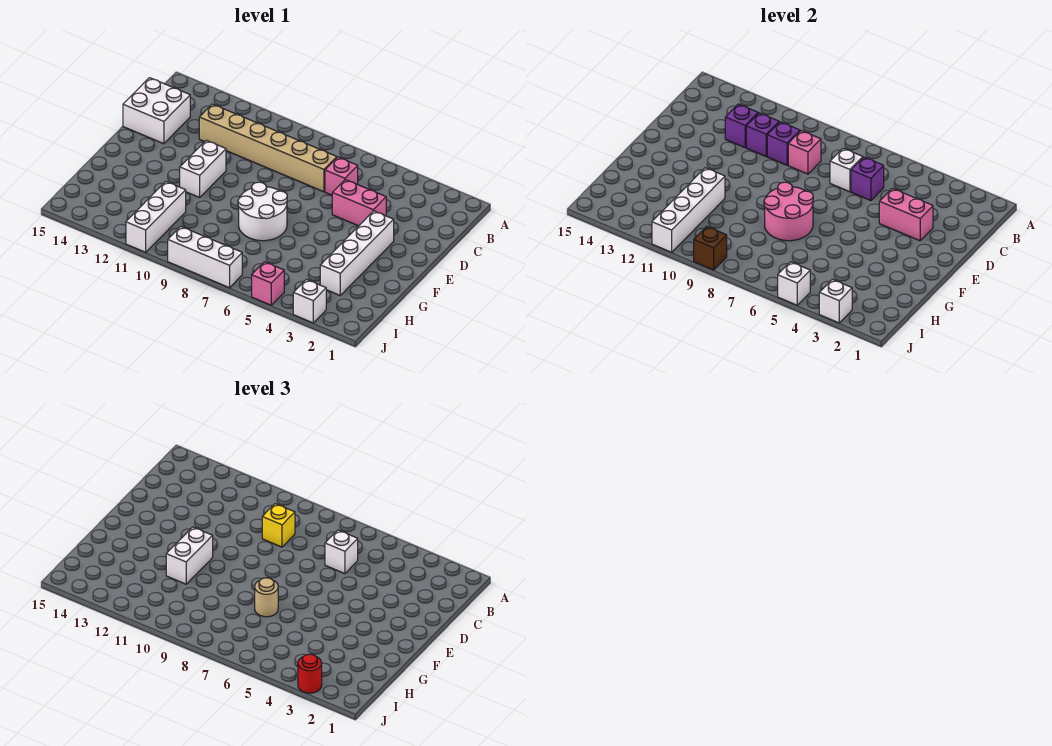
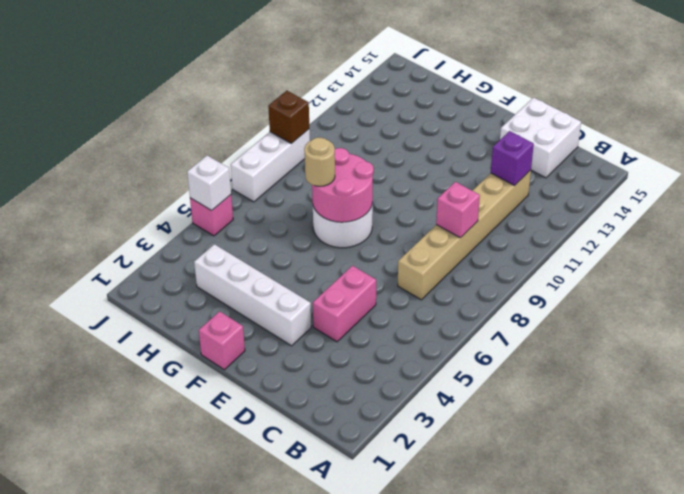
pink brick F1 level 1 -> pink brick C6 level 1
none -> white brick E11:F11 level 1
none -> white brick H11:J11 level 1
none -> white brick J3 level 1

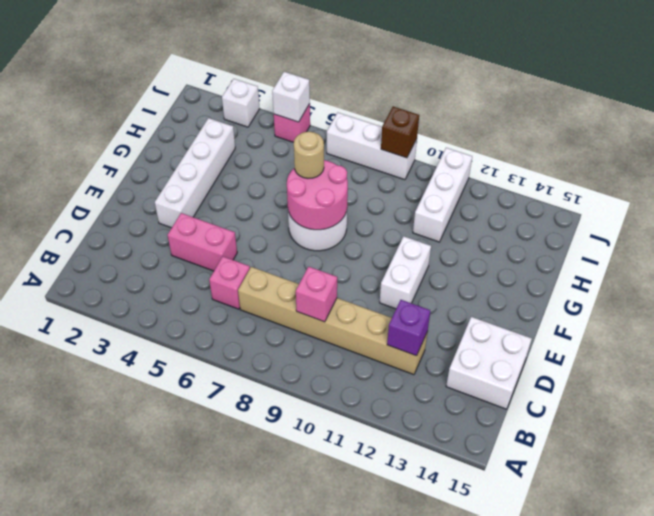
none -> purple brick C6 level 2
none -> white brick C7 level 2
none -> purple brick C10 level 2

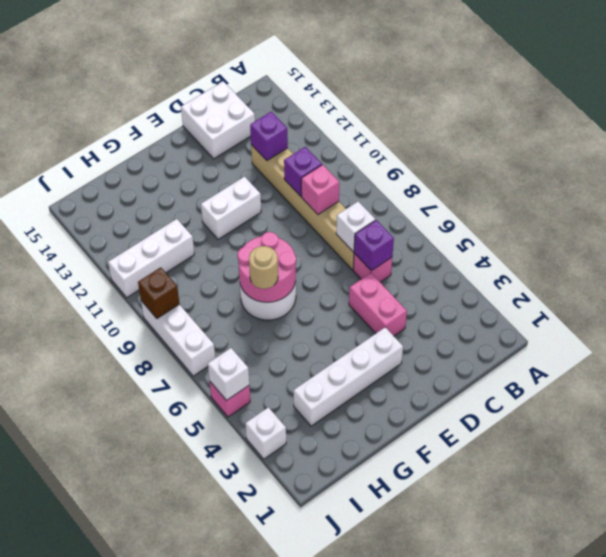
none -> purple brick C11 level 2
none -> pink brick D3:D4 level 2
none -> white brick G11:J11 level 2

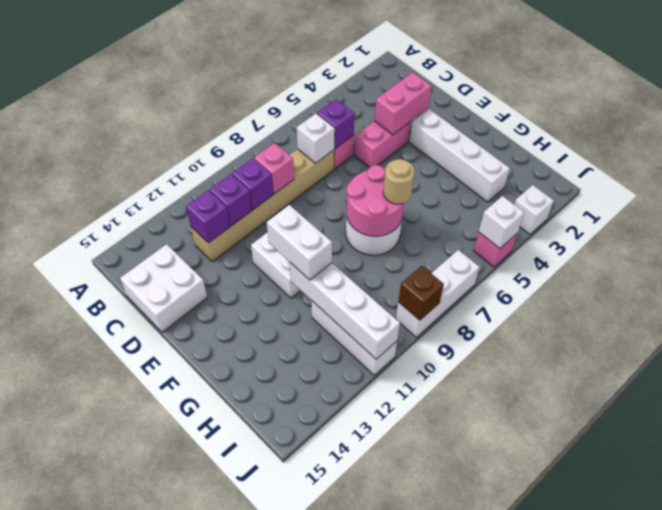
none -> white brick J3 level 2
none -> white brick C6 level 3
none -> yellow brick C9 level 3

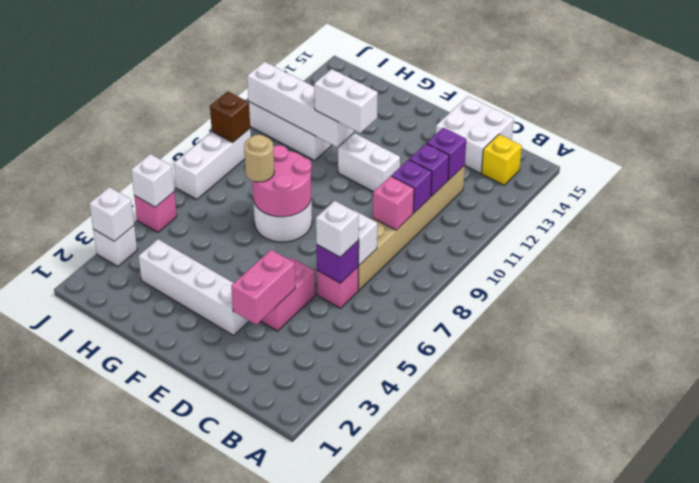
yellow brick B14 level 1 -> yellow brick C9 level 3
none -> red round brick J3 level 3

